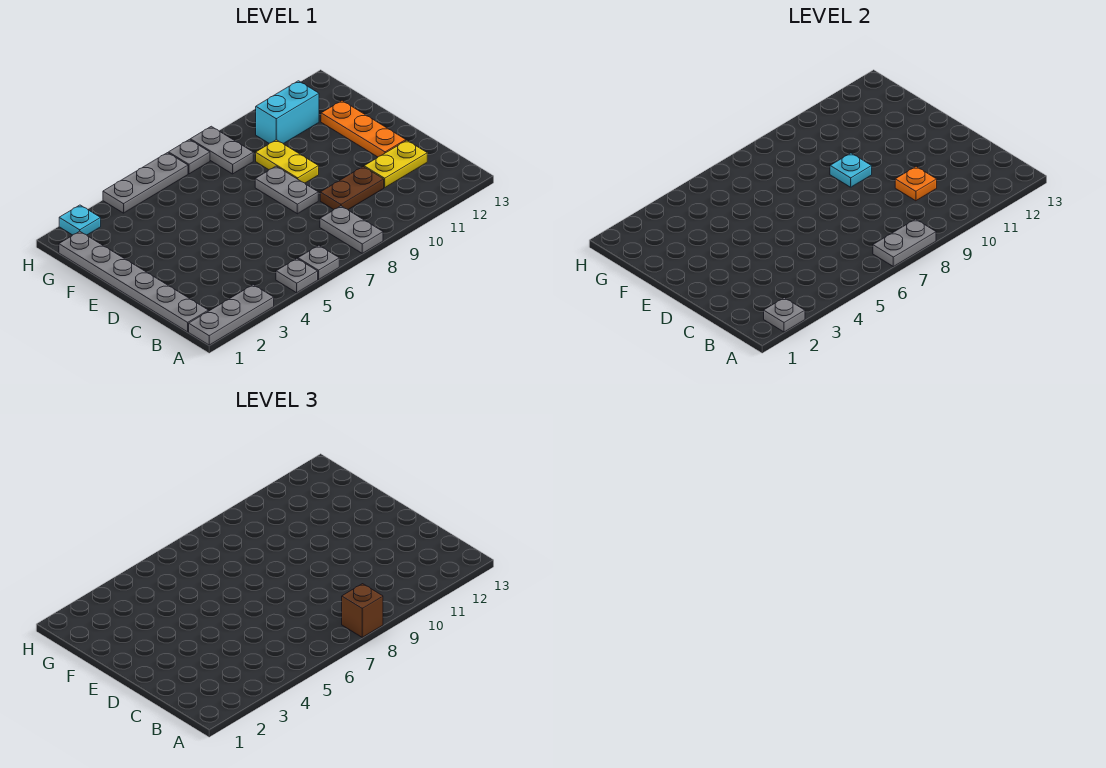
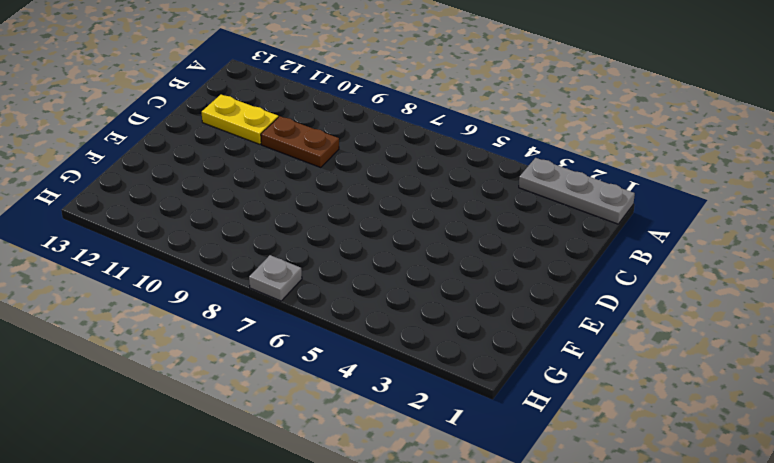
none -> grey plate A5 level 1
none -> grey plate A6 level 1
none -> grey plate A8:B8 level 1

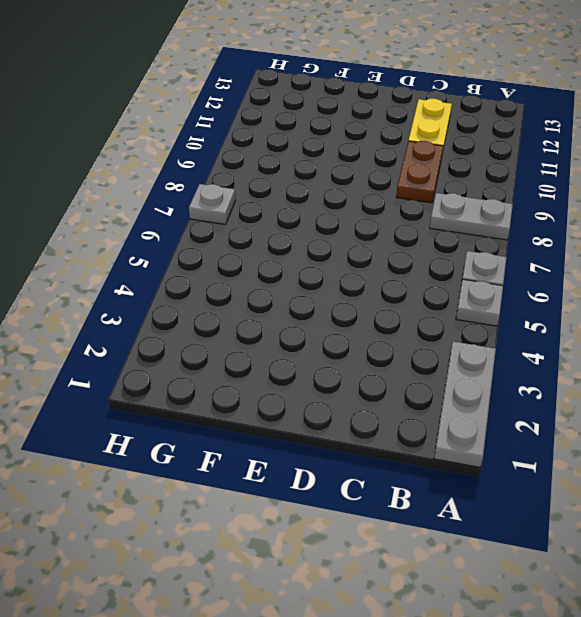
none -> grey plate B1:G1 level 1
none -> grey plate D8:E8 level 1
none -> orange plate D12:F12 level 1

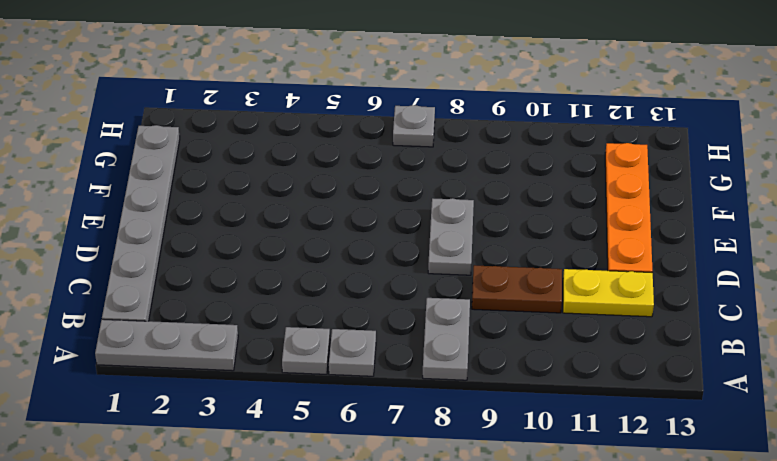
orange plate D12:G12 level 1 -> orange plate D12:F12 level 1
none -> yellow plate E9:F9 level 1
none -> grey plate G8:H8 level 1
none -> cyan brick G10:G11 level 1

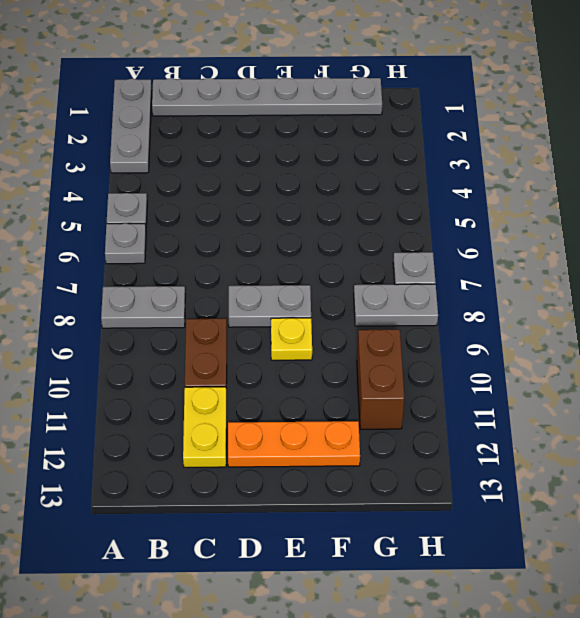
yellow plate E9 level 1 -> yellow plate E9:F9 level 1
brown brick G10:G11 level 1 -> cyan brick G10:G11 level 1
none -> cyan plate H2 level 1
none -> grey plate H4:H6 level 1
none -> grey plate A2 level 2

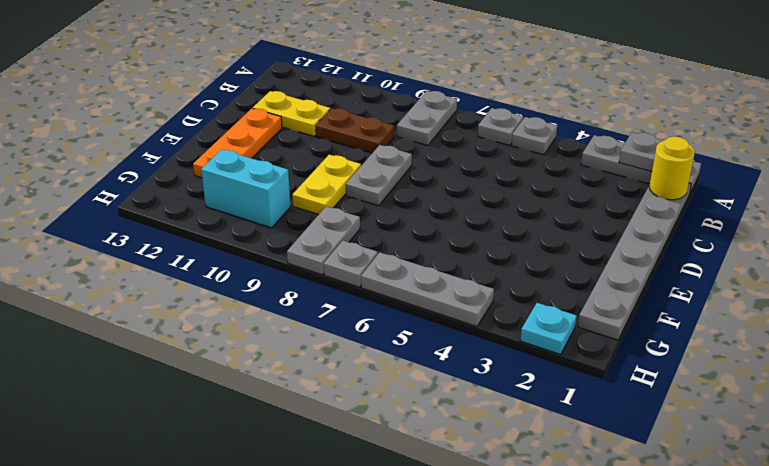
yellow round brick B1 level 2 -> none
none -> grey plate A7:A8 level 2
none -> orange plate C10 level 2
none -> cyan plate E9 level 2

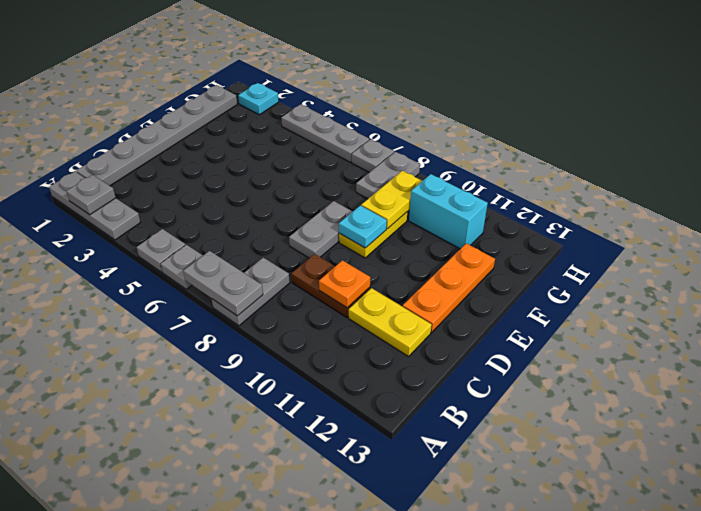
yellow plate F9:G9 level 2 -> none
none -> brown brick A8 level 3

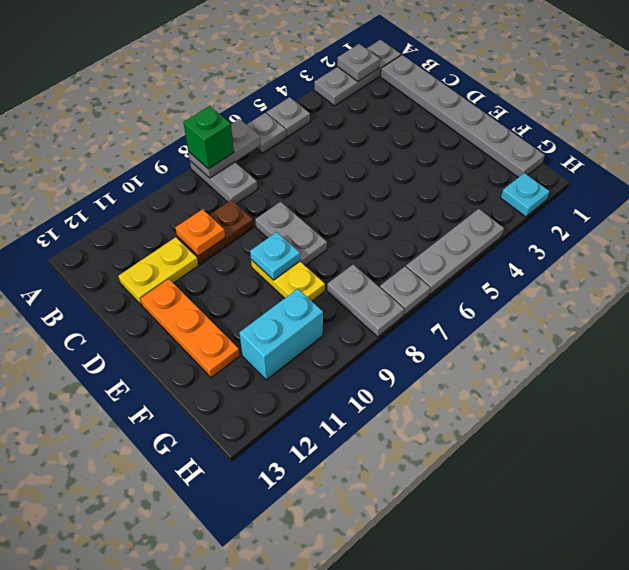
green brick A8 level 3 -> brown brick A8 level 3

